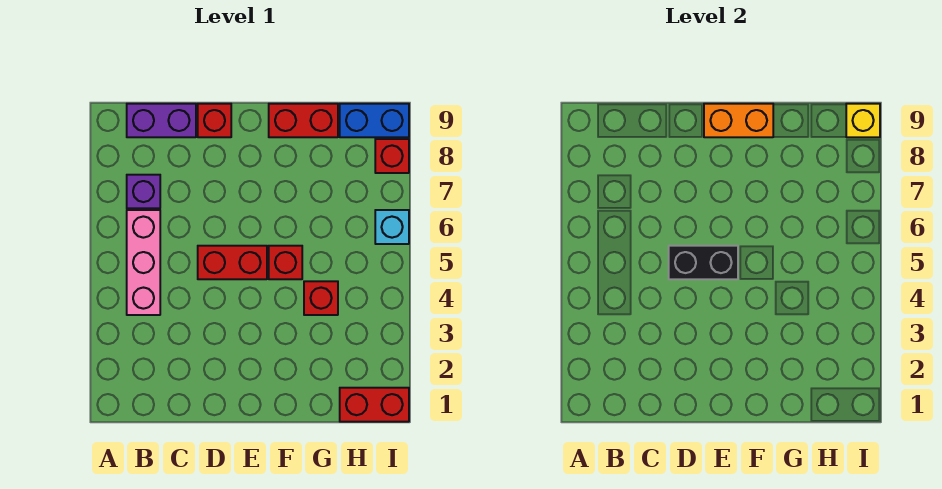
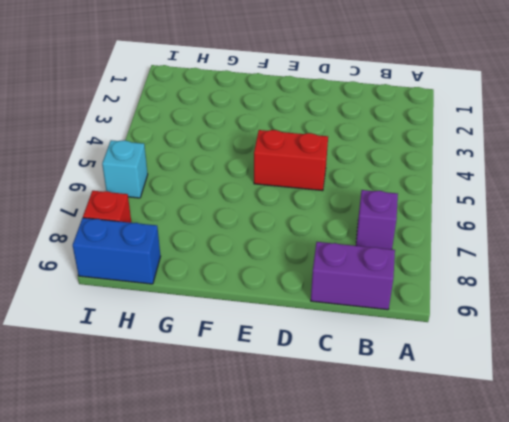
none -> pink brick B4:B6 level 1
none -> red brick D9 level 1
none -> red brick F5 level 1

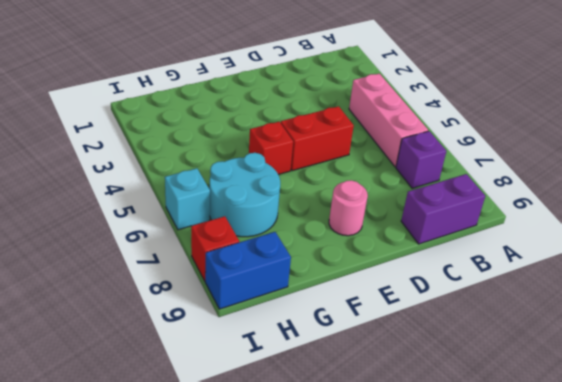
pink round brick E8 level 1 -> none
cyan round brick G6:H7 level 1 -> none
none -> red brick D9 level 1
none -> red brick F9:G9 level 1
none -> red brick G4 level 1

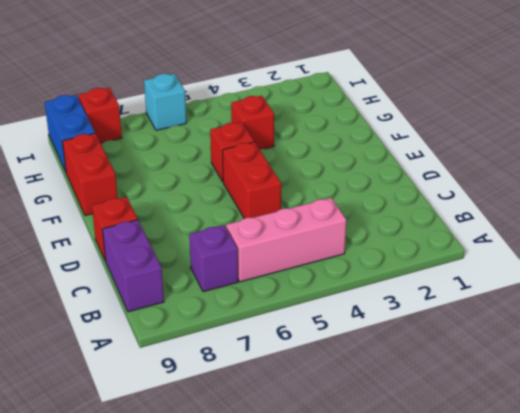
none -> red brick H1:I1 level 1
none -> black brick D5:E5 level 2
none -> orange brick E9:F9 level 2

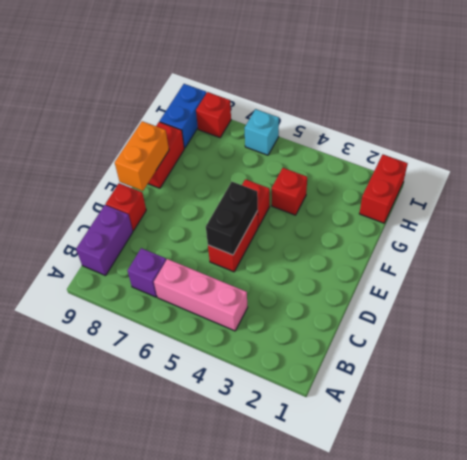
none -> yellow brick I9 level 2

